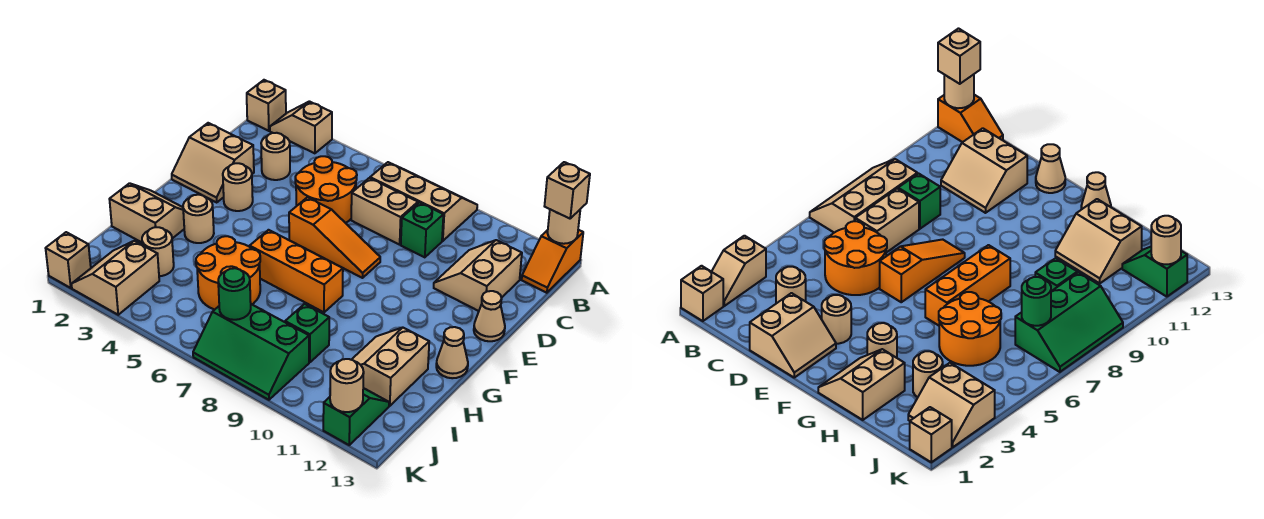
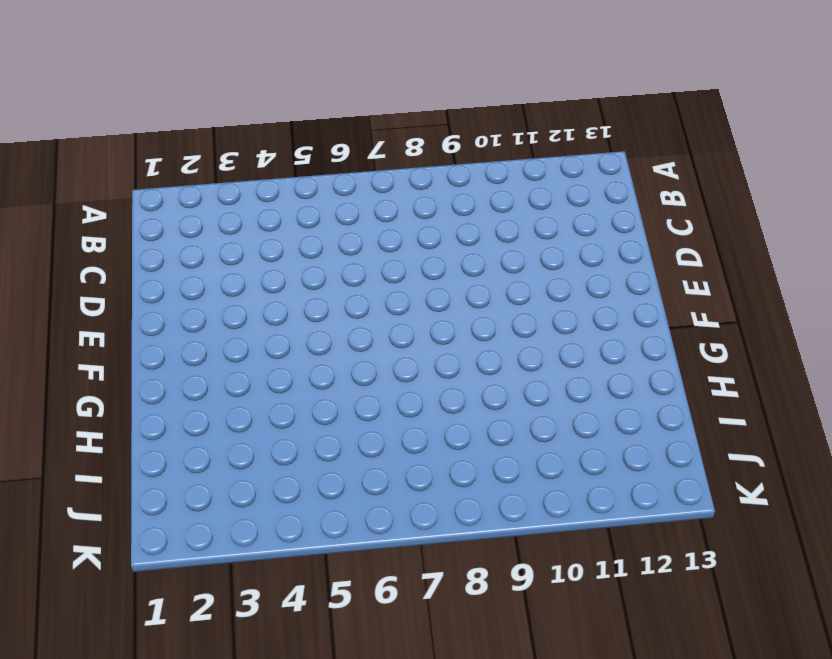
none -> tan brick A1 level 1
none -> tan slope A2:A3 level 1 top 3
none -> tan slope A7:B9 level 1 top B

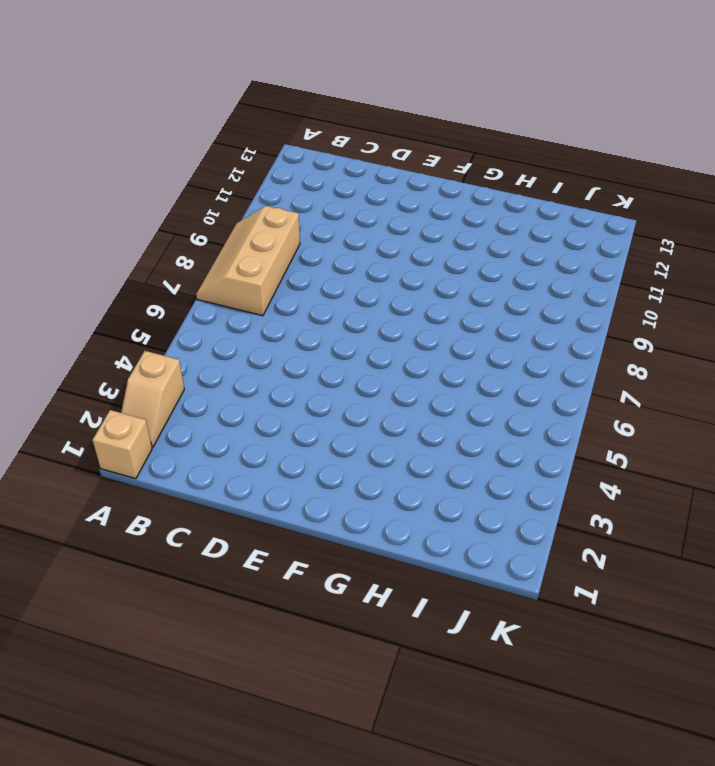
none -> orange slope A13:B13 level 1 top A
none -> tan round brick C3 level 1
none -> orange round brick C5:D6 level 1

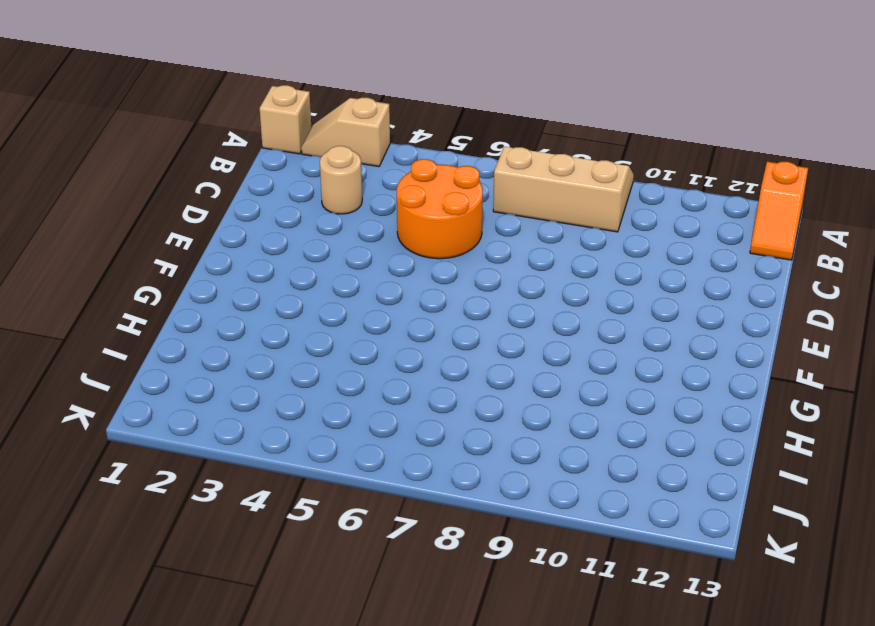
none -> tan brick C7:C8 level 1
none -> green brick C9 level 1
none -> tan slope C11:D12 level 1 top 12

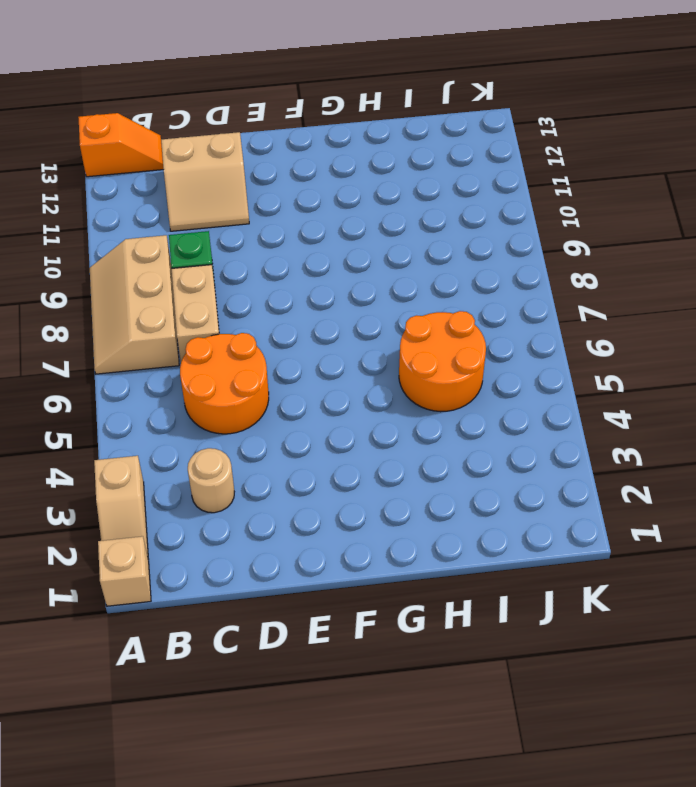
none -> tan slope D1:E2 level 1 top D
none -> tan round brick E3 level 1
none -> orange slope E6:E8 level 1 top 6

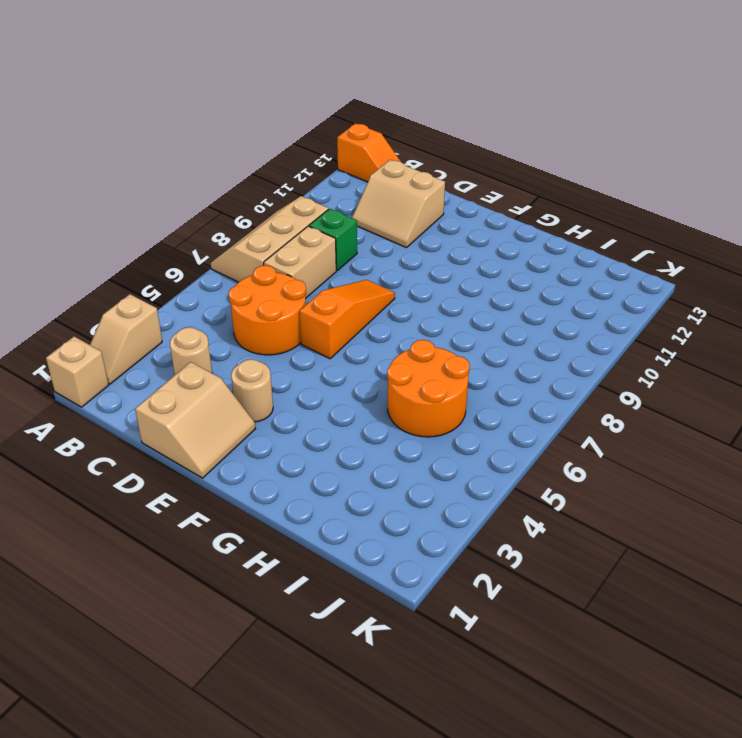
none -> tan cone E13 level 1
none -> tan slope G1:H2 level 1 top H
none -> tan round brick G3 level 1

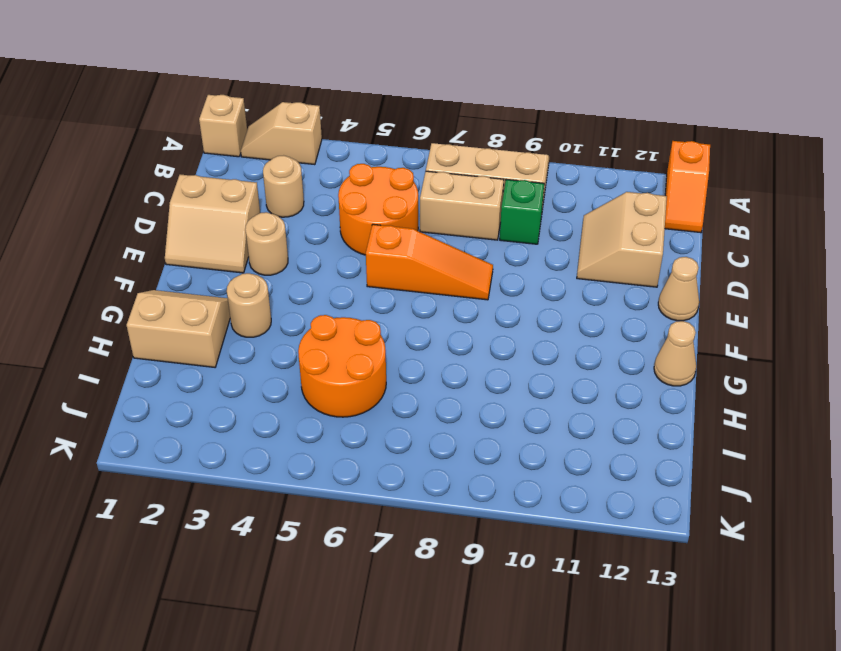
none -> orange brick G6:G8 level 1
none -> tan slope H11:I12 level 1 top 12
none -> tan round brick I3 level 1

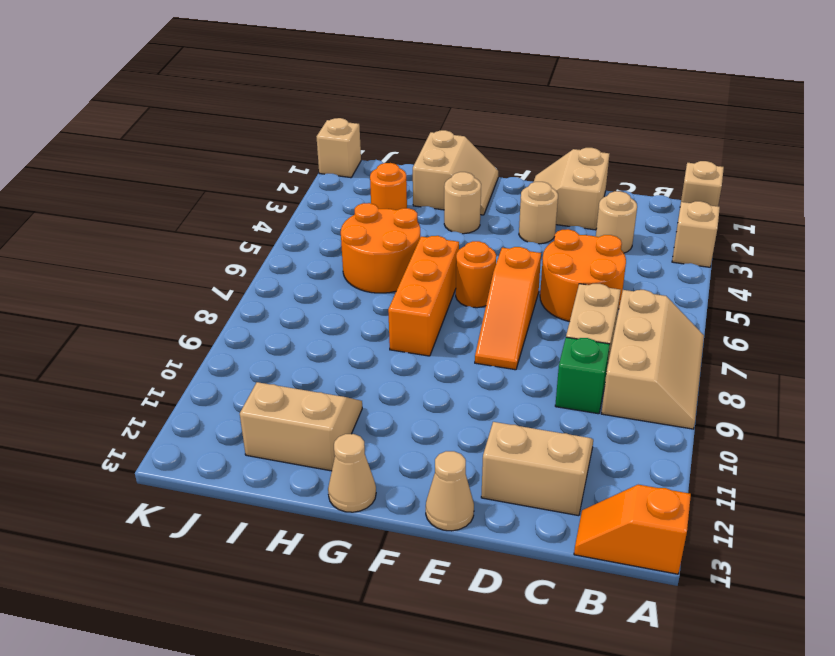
orange round brick F6 level 1 -> none
orange round brick I3 level 1 -> tan round brick I3 level 1
none -> green brick I9 level 1
none -> tan slope J2:K3 level 1 top 3
none -> green slope J7:K9 level 1 top J

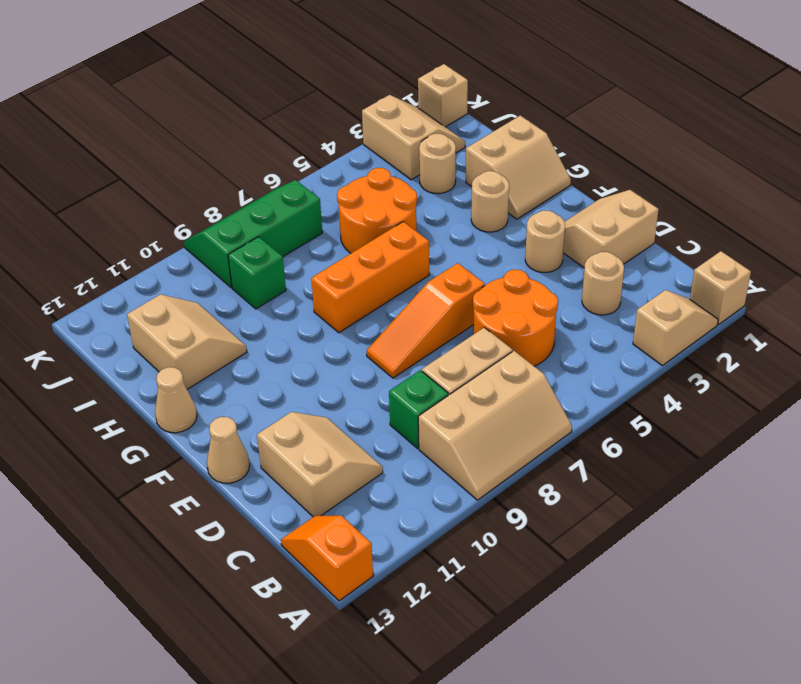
none -> green slope J12:K12 level 1 top K
none -> tan round brick A13 level 2
none -> green round brick J7 level 2

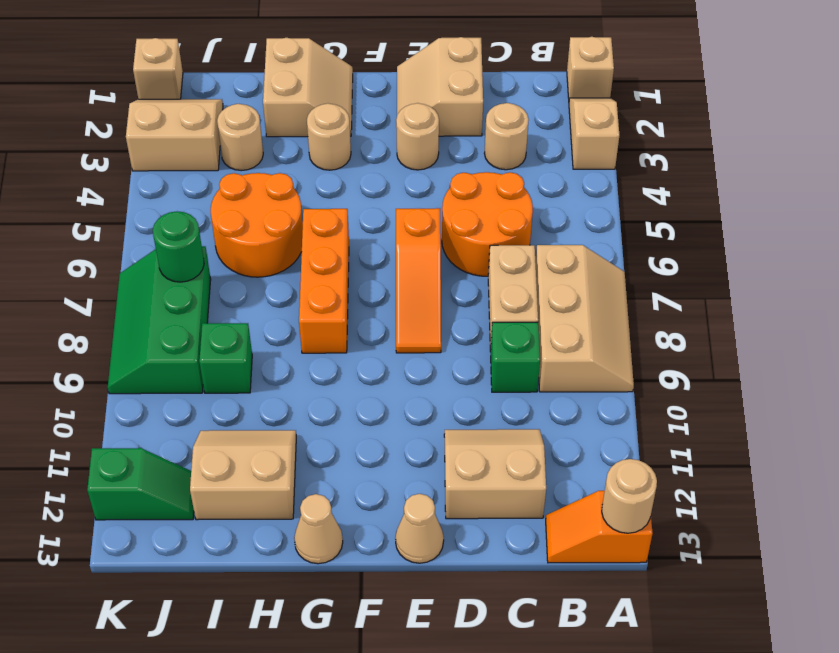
none -> tan round brick K12 level 2
none -> tan brick A13 level 3

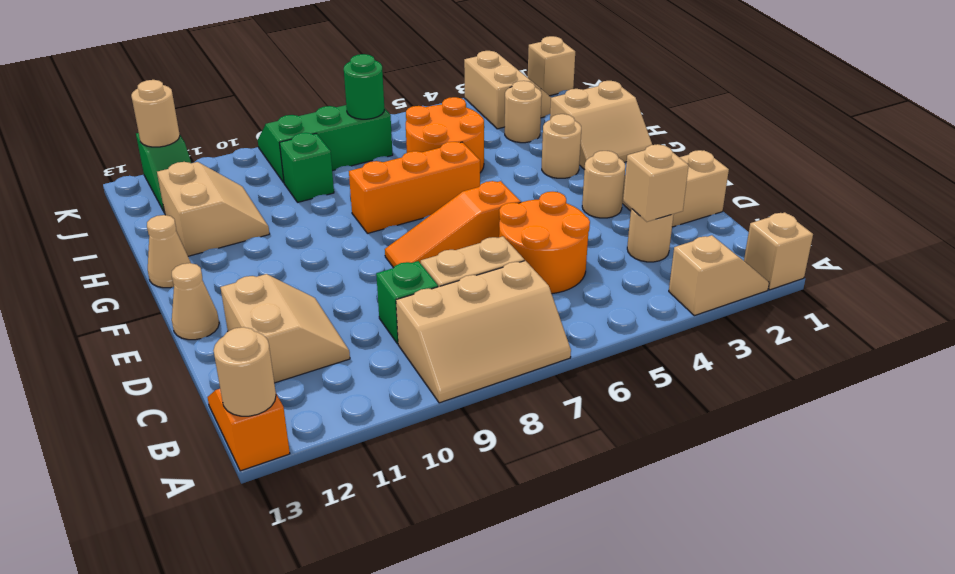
tan brick C3 level 2 -> tan brick A13 level 3

